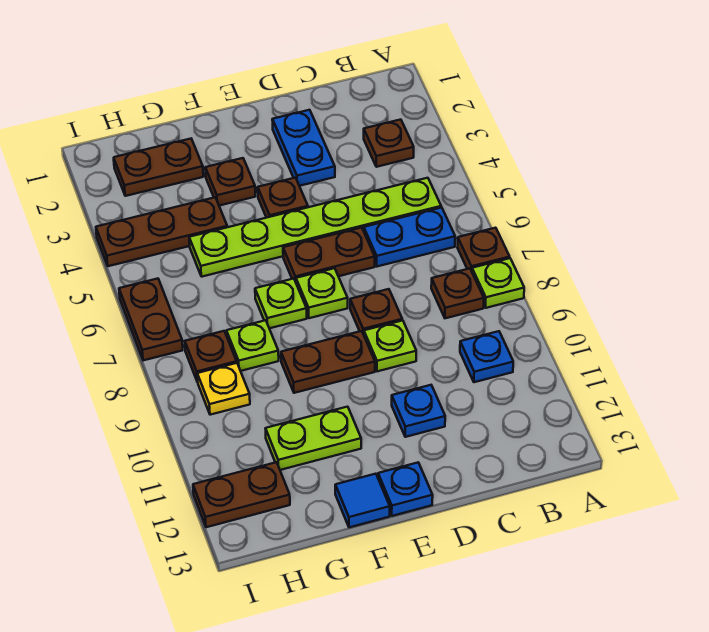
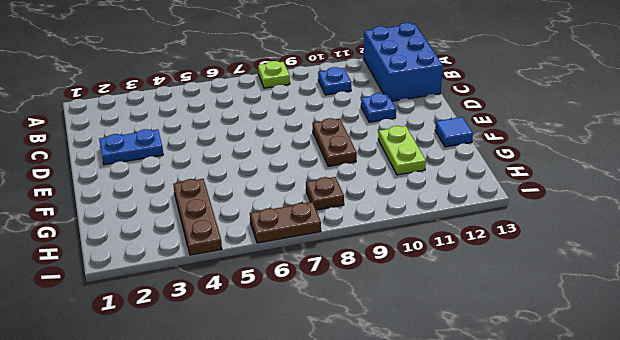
blue brick A12:C13 level 1 -> none
none -> brown plate A7 level 1
none -> brown plate B3 level 1
none -> lime plate B5:G5 level 1

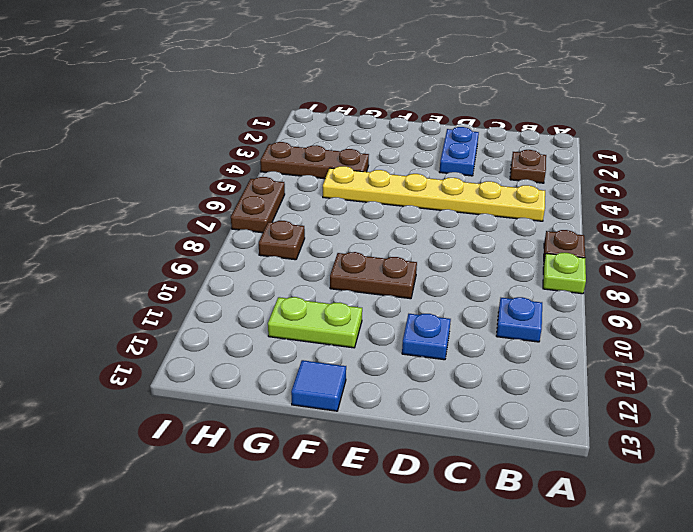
yellow plate B5:G5 level 1 -> lime plate B5:G5 level 1
none -> blue plate B6:C6 level 1
none -> brown plate B8 level 1
none -> brown plate D6:E6 level 1

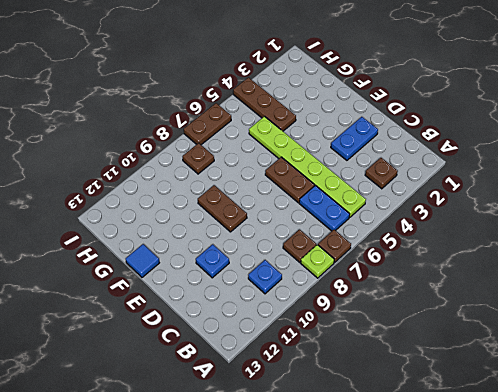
none -> brown plate D8 level 1
none -> lime plate D9 level 1
none -> brown plate E4 level 1

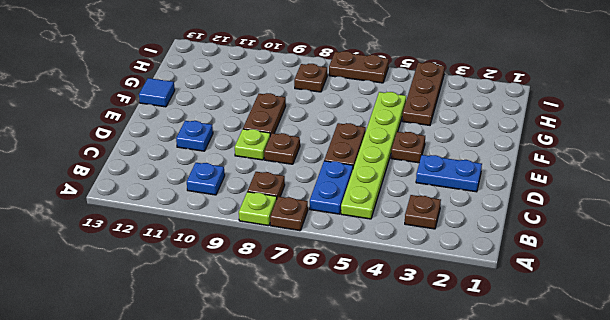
none -> lime plate E7 level 1
none -> blue plate E13 level 1
none -> brown plate F3 level 1

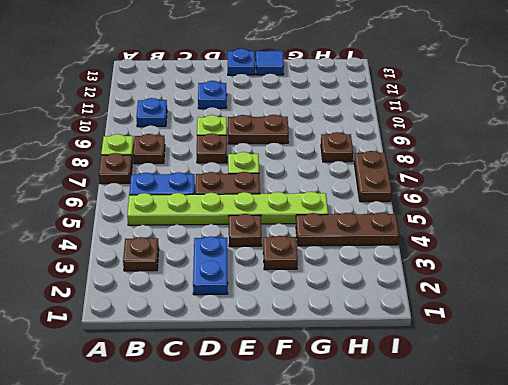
none -> lime plate F7 level 1
none -> lime plate F11:G11 level 1
none -> brown plate G2:H2 level 1

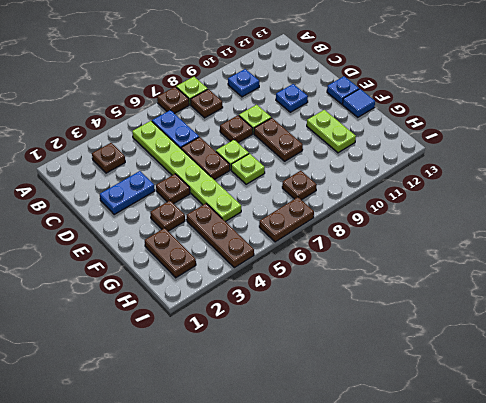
none -> lime plate G8 level 1
none -> yellow plate H9 level 1
none -> brown plate H12:I12 level 1

